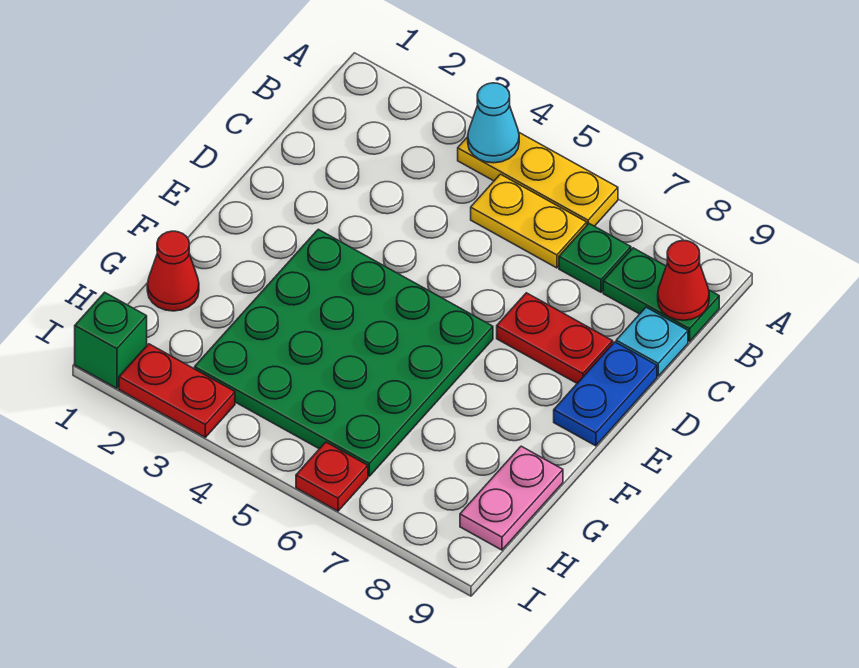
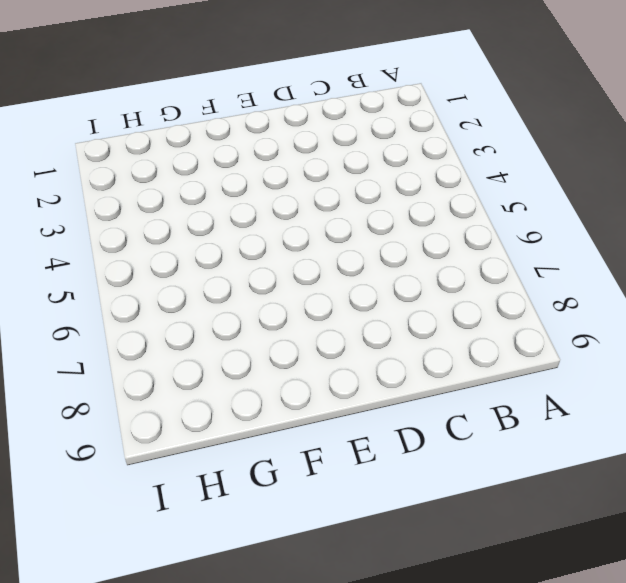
none -> yellow plate A4:A6 level 1
none -> yellow plate B5:B6 level 1
none -> green plate B7 level 1

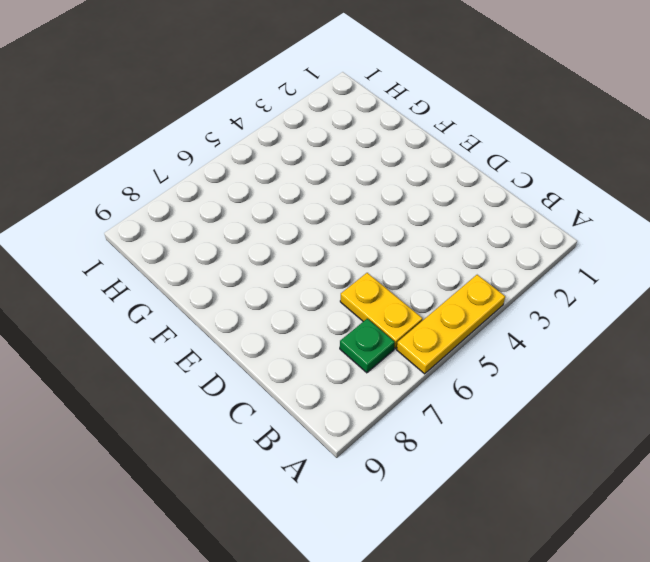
yellow plate B6:C6 level 1 -> yellow plate B5:B6 level 1
none -> green plate B8:B9 level 1
none -> cyan plate C9 level 1
none -> red plate D7:D8 level 1

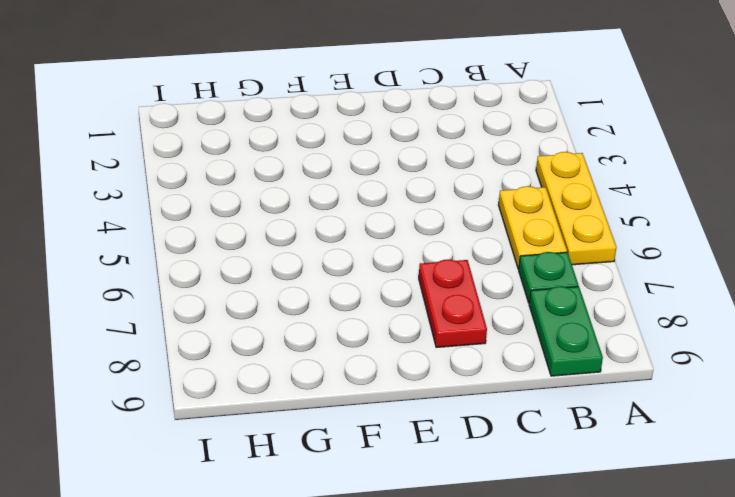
none -> cyan plate C9 level 1
none -> blue plate D9:E9 level 1
none -> green plate E3:H6 level 1

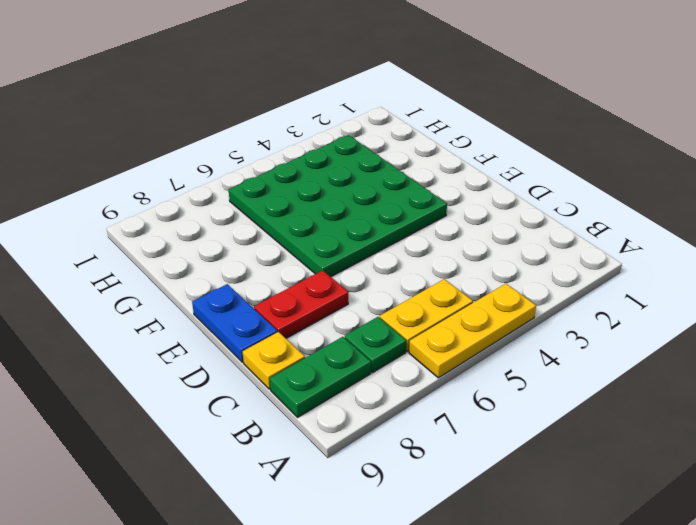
yellow plate C9 level 1 -> cyan plate C9 level 1
none -> red cone G1 level 1
none -> pink plate G9:H9 level 1
none -> green brick I1 level 1

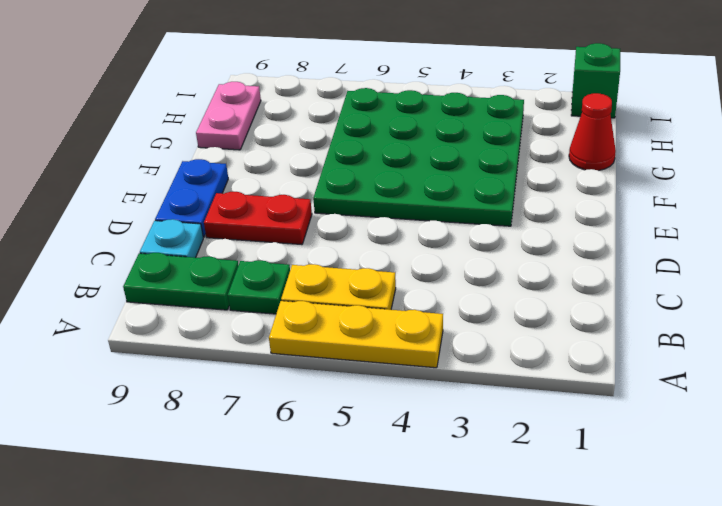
none -> red plate I2:I3 level 1
none -> red plate I6 level 1
none -> cyan cone A4 level 2

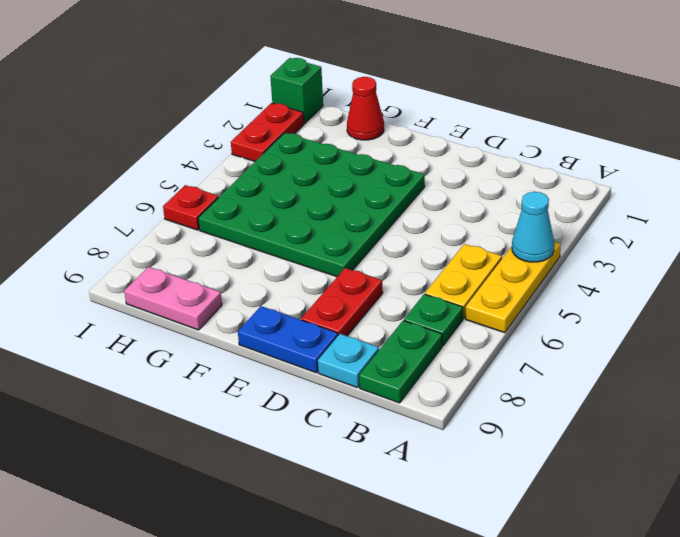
none -> red cone B9 level 2

